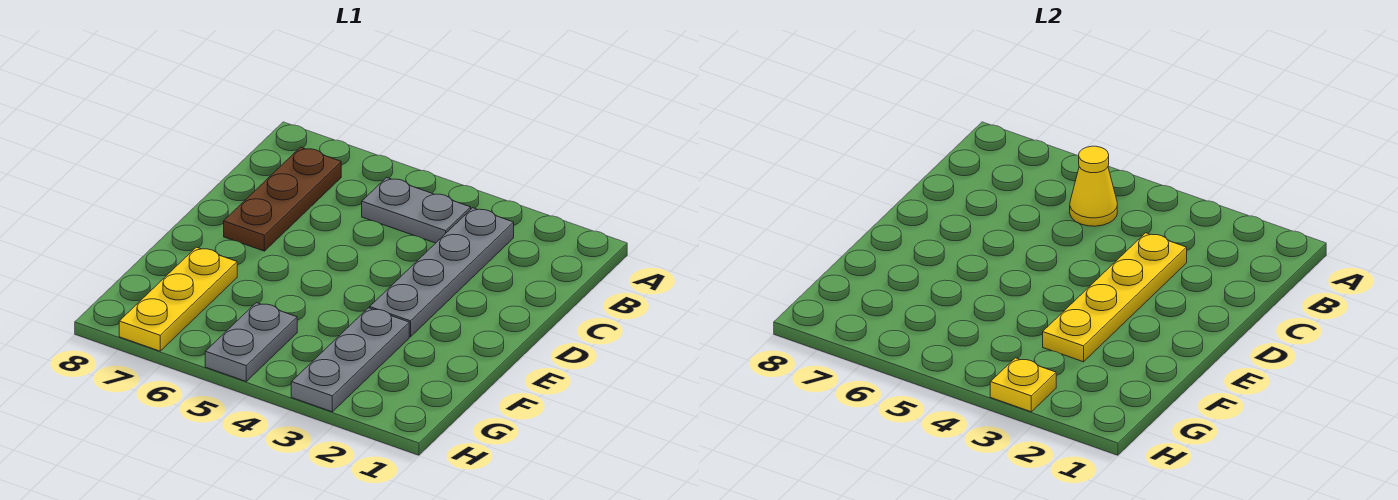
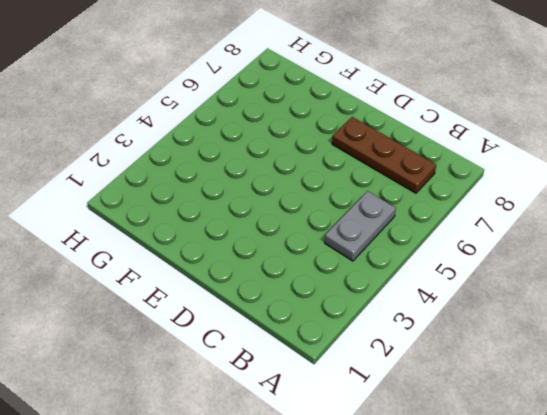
none -> grey plate B3:E3 level 1
none -> grey plate F3:H3 level 1

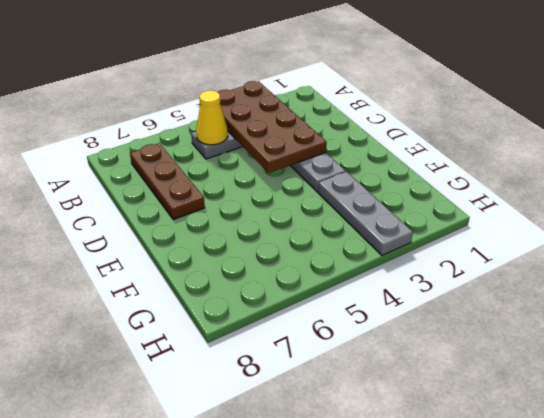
brown plate A3:D4 level 2 -> yellow plate C3:F3 level 2
none -> yellow plate F7:H7 level 1
none -> grey plate G5:H5 level 1

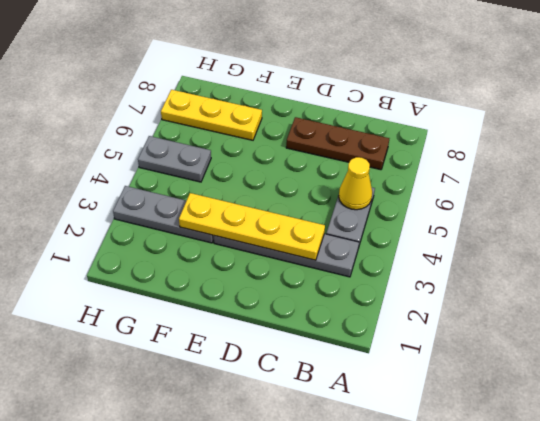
none -> yellow plate H3 level 2

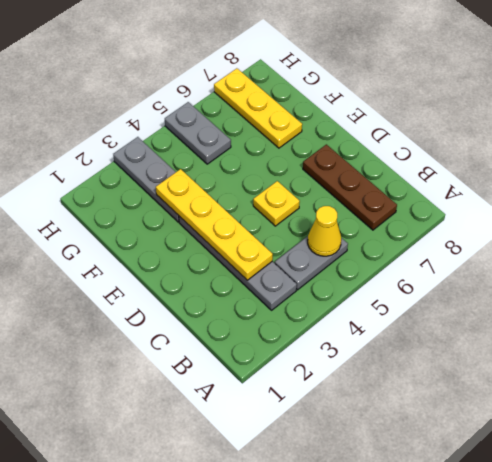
yellow plate D5 level 1 -> yellow plate H3 level 2

